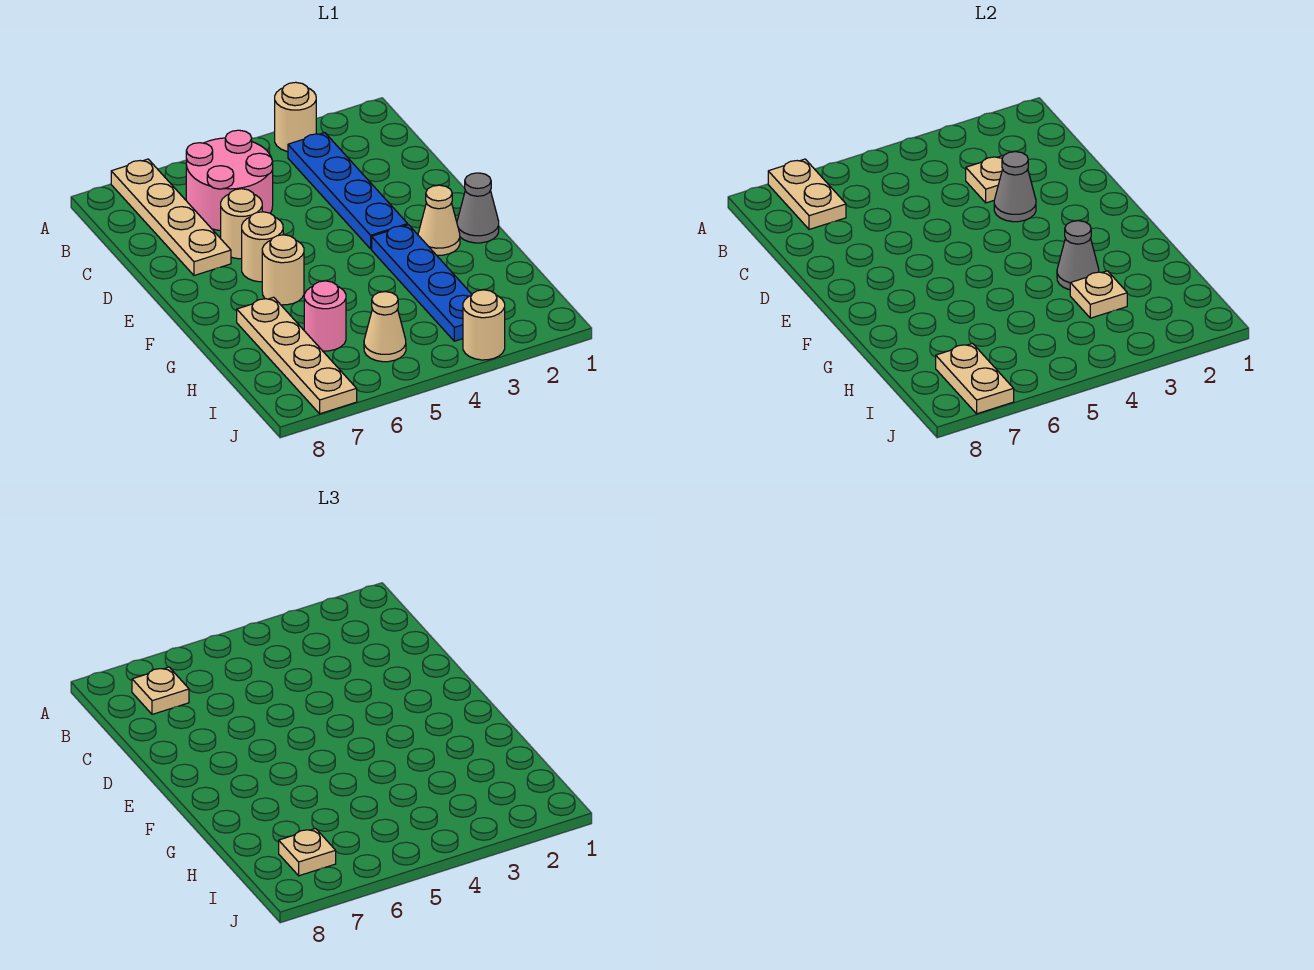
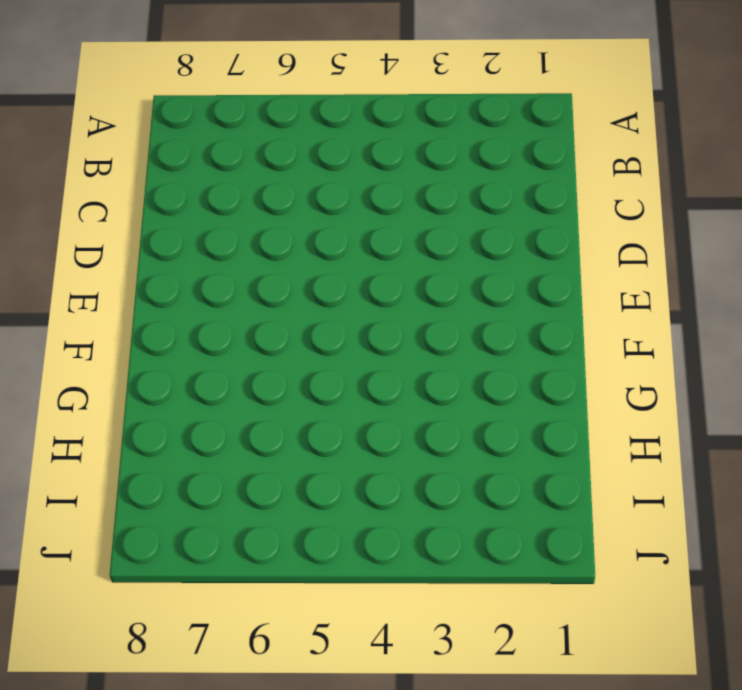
none -> tan round brick A3 level 1
none -> tan plate A7:D7 level 1
none -> blue plate B3:E3 level 1

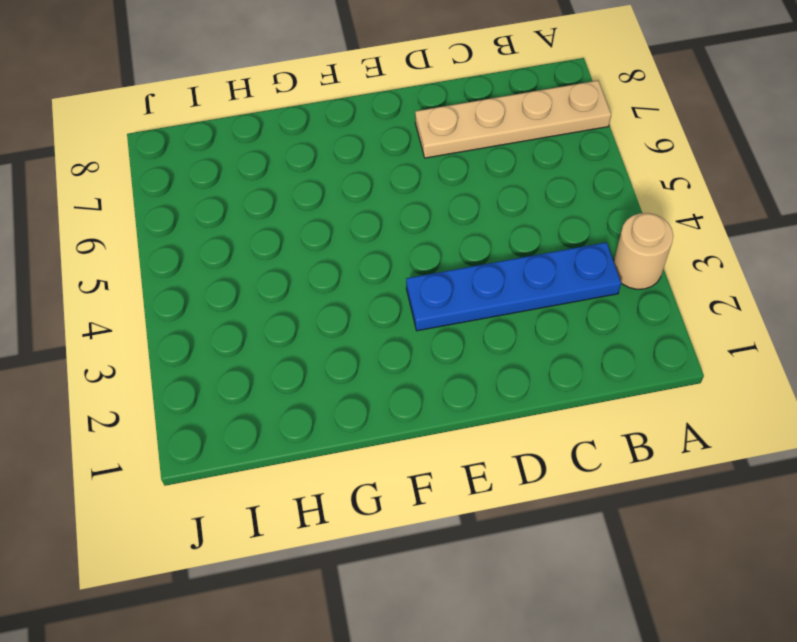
none -> pink round brick B5:C6 level 1
none -> tan round brick D6 level 1
none -> tan round brick E6 level 1

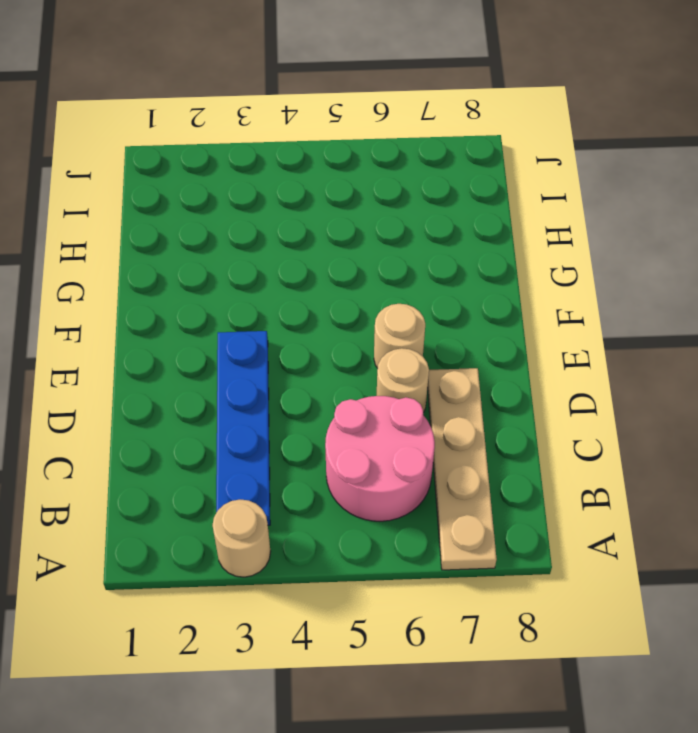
none -> grey cone F1 level 1
none -> tan cone F2 level 1
none -> blue plate F3:I3 level 1

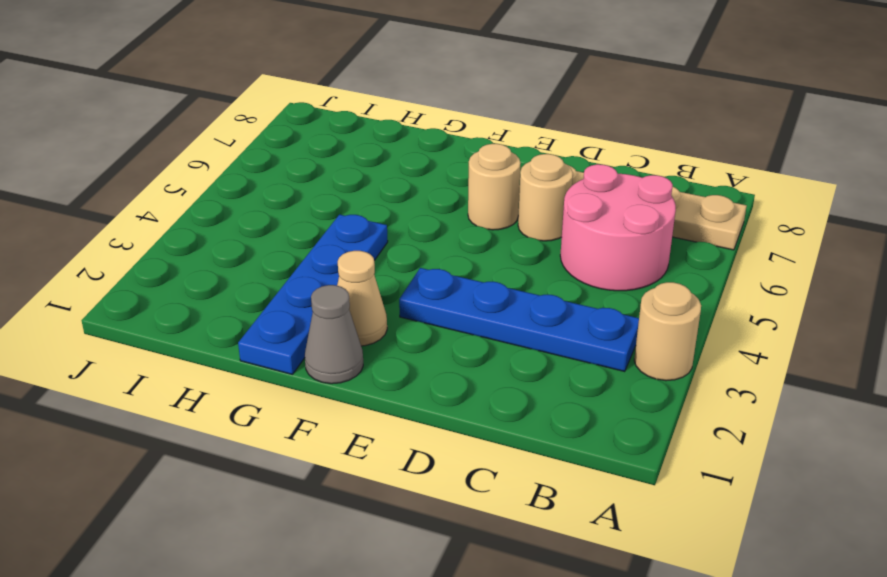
blue plate G1:G4 level 1 -> blue plate F3:I3 level 1
none -> tan round brick F6 level 1
none -> tan plate G7:J7 level 1
none -> pink round brick H6 level 1

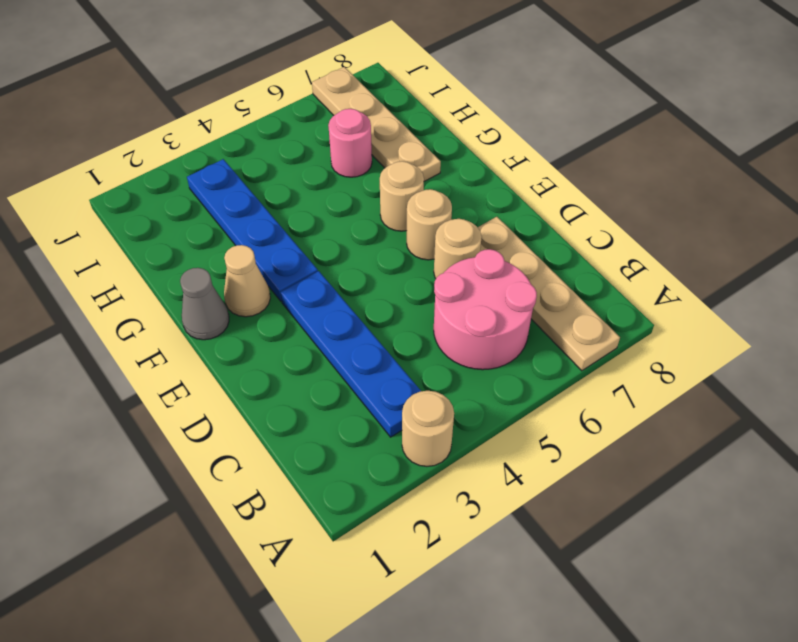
none -> tan cone I5 level 1
none -> tan round brick J3 level 1
none -> tan plate A7:B7 level 2

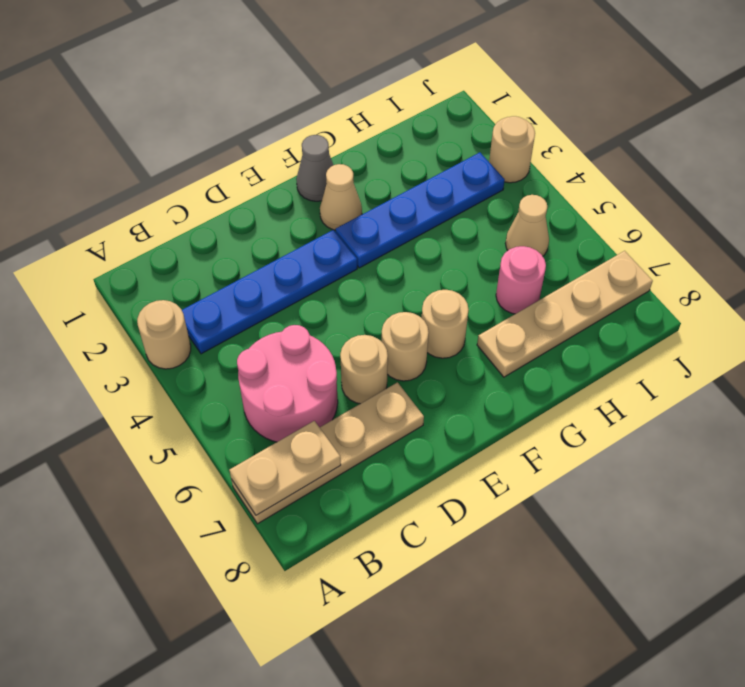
none -> tan plate C3 level 2
none -> grey cone D3 level 2
none -> grey cone G3 level 2

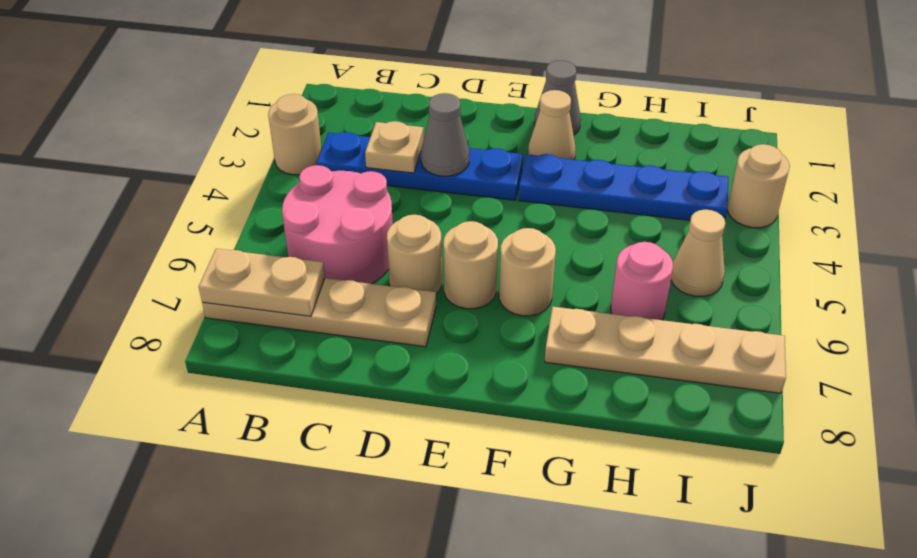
none -> grey cone G3 level 2
none -> tan plate H3 level 2
none -> tan plate I7:J7 level 2

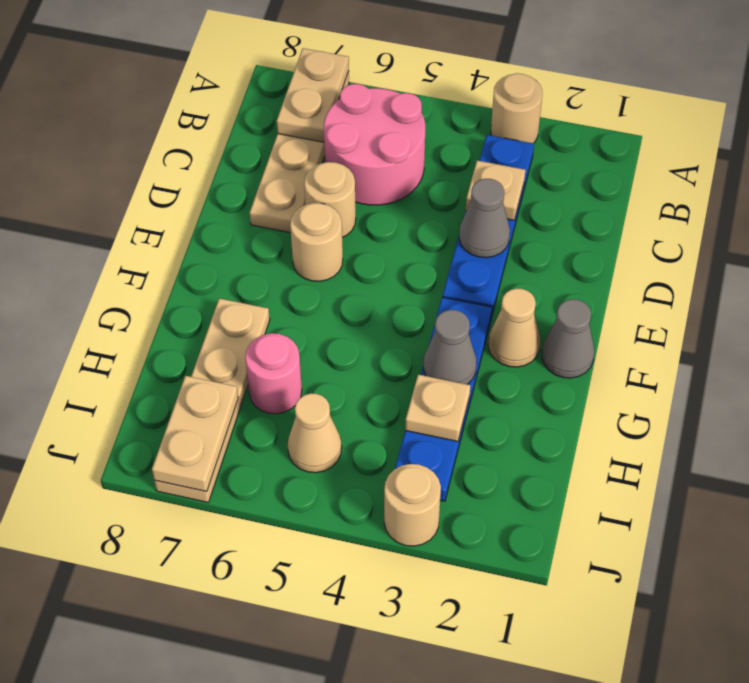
none -> tan round brick F6 level 1
none -> tan plate B7 level 3
none -> tan plate I7 level 3

